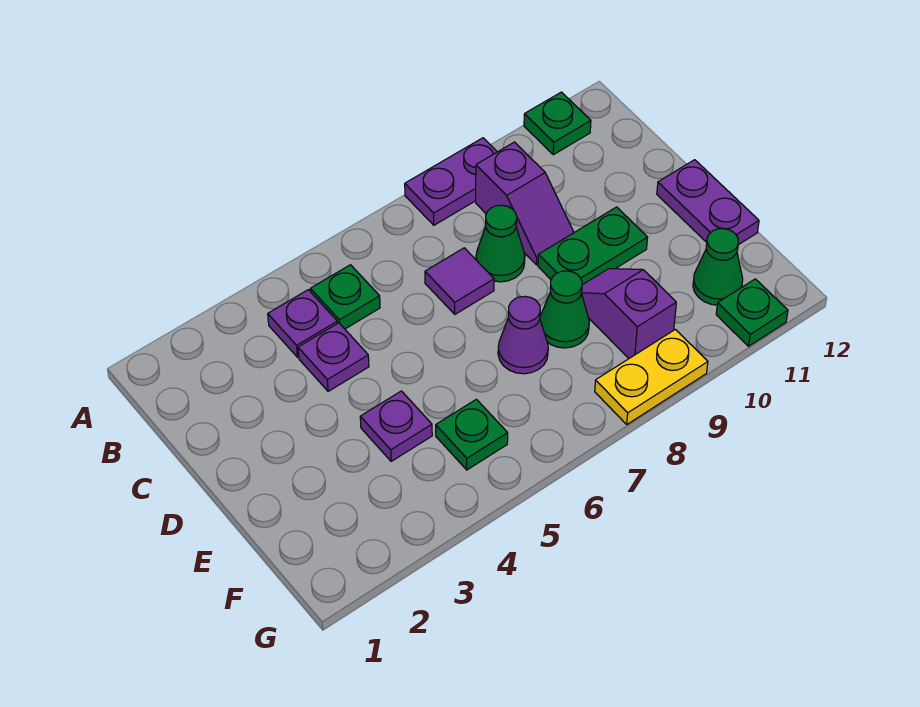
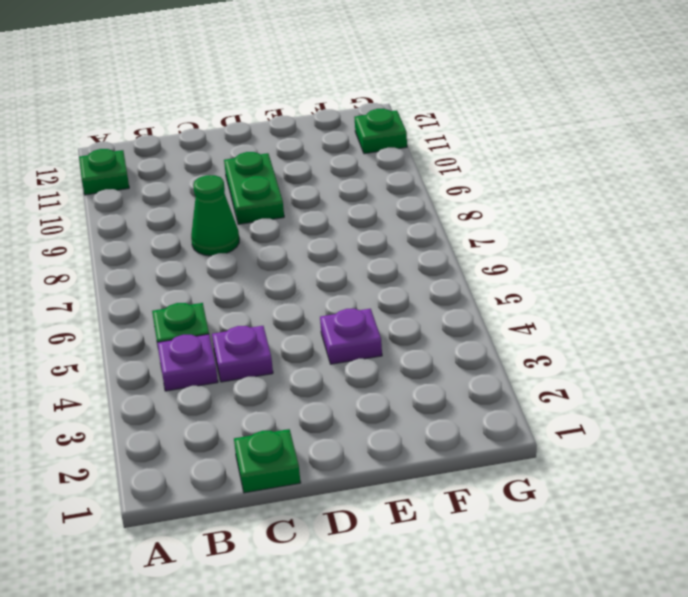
green plate C1 level 1 -> green plate F5 level 1
none -> purple plate A8:A9 level 1
none -> purple slope B9:C9 level 1 top B
none -> purple tile C7 level 1

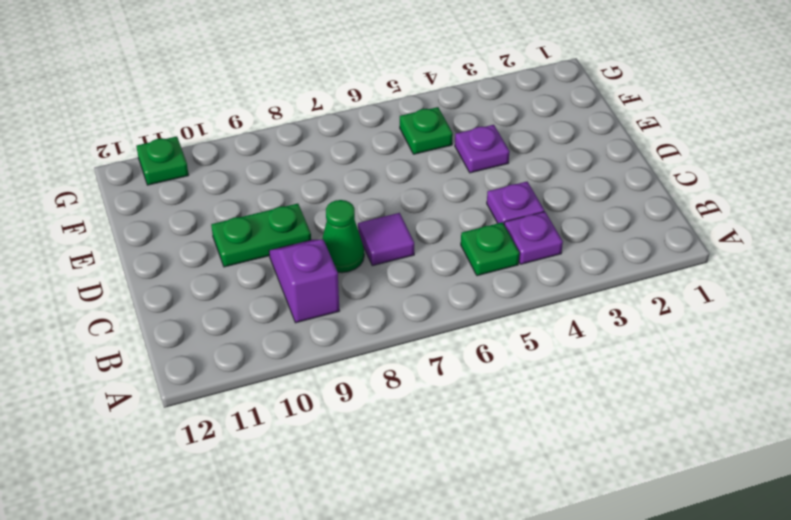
none -> purple plate A8:A9 level 1
none -> green plate A11 level 1
none -> purple plate D12:E12 level 1

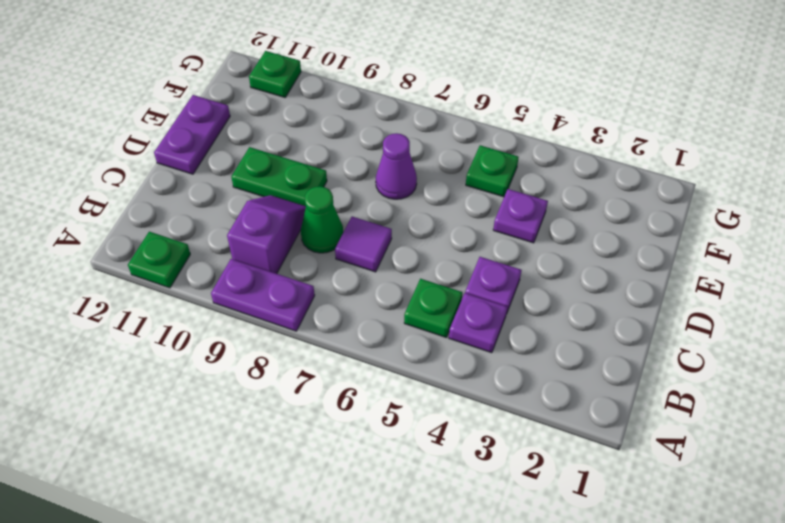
none -> green cone E8 level 1
none -> purple slope E9:F9 level 1 top F
none -> green cone F11 level 1

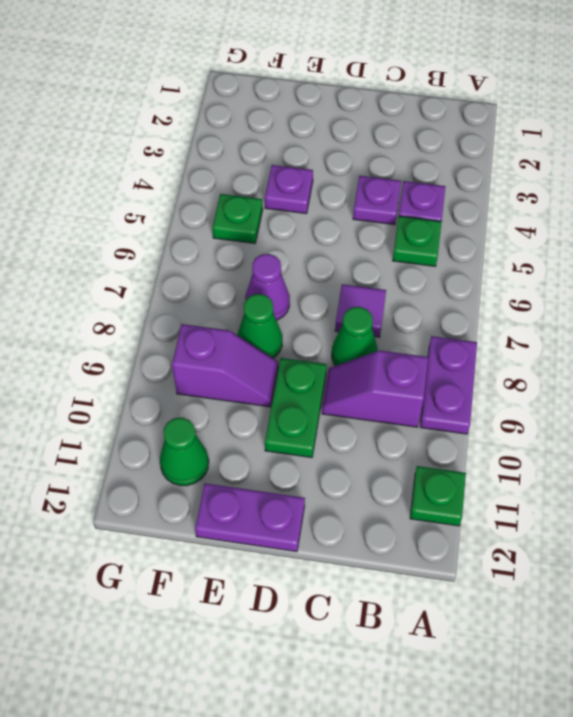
none -> yellow plate G8:G9 level 1
none -> green plate G11 level 1

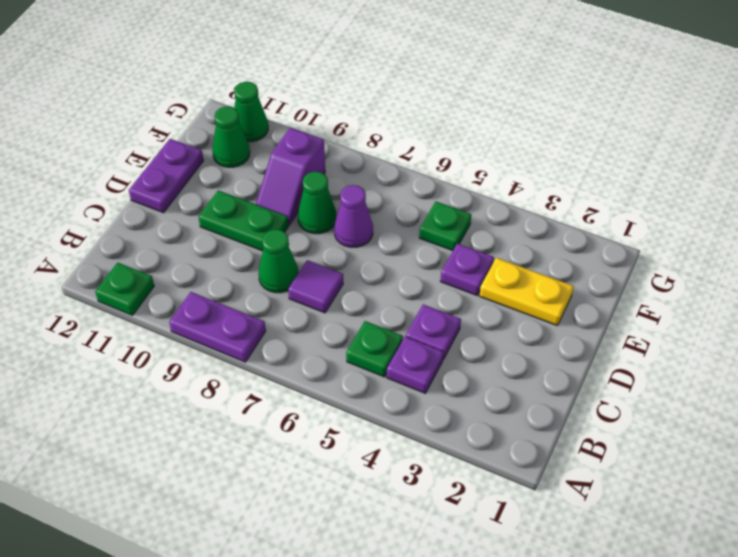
yellow plate E2:E3 level 1 -> yellow plate G8:G9 level 1
green cone G11 level 1 -> green plate G11 level 1
none -> purple slope B9:C9 level 1 top B

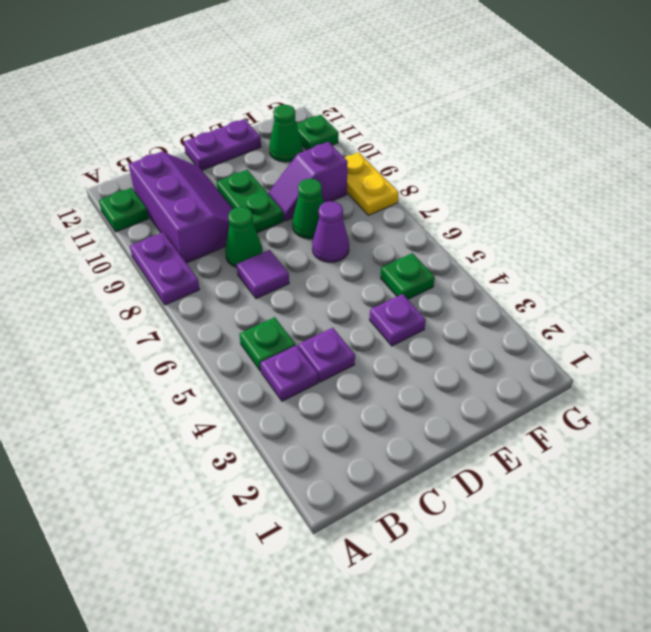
purple slope B9:C11 level 1 top B -> purple slope B9:C9 level 1 top B

